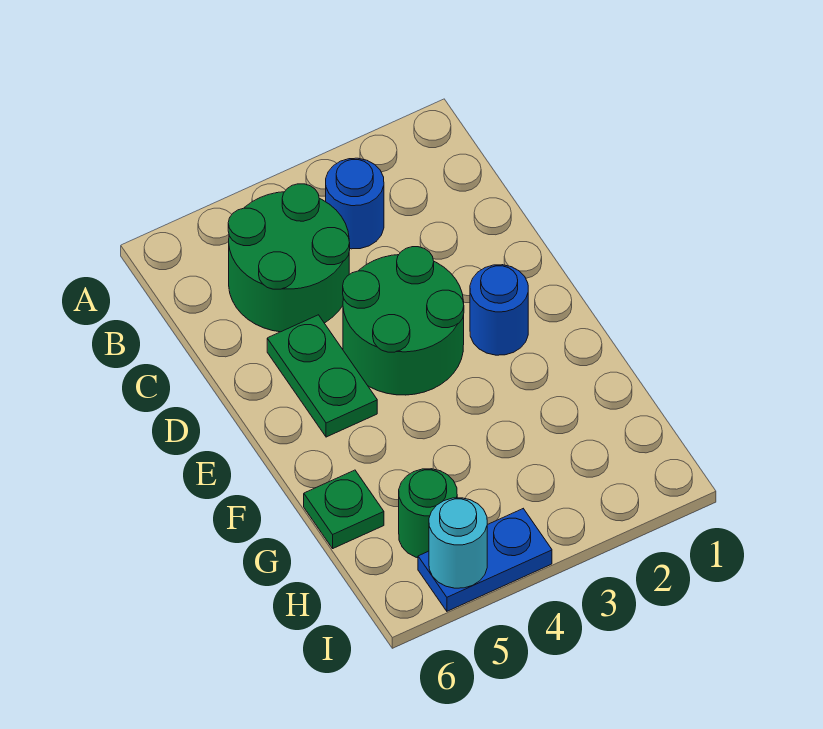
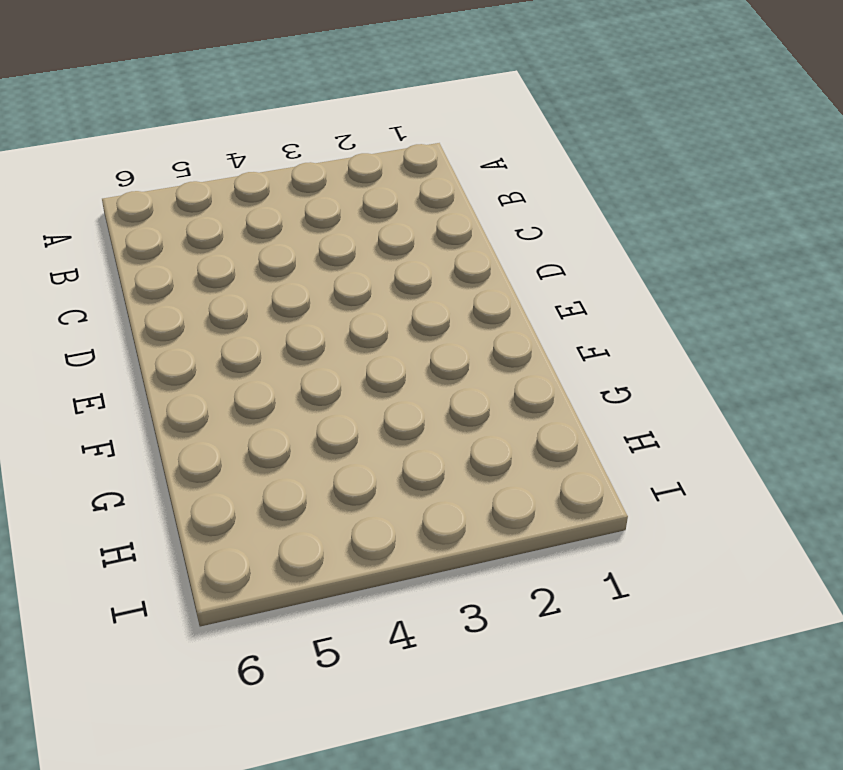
none -> blue round brick B3 level 1
none -> green round brick B4:C5 level 1

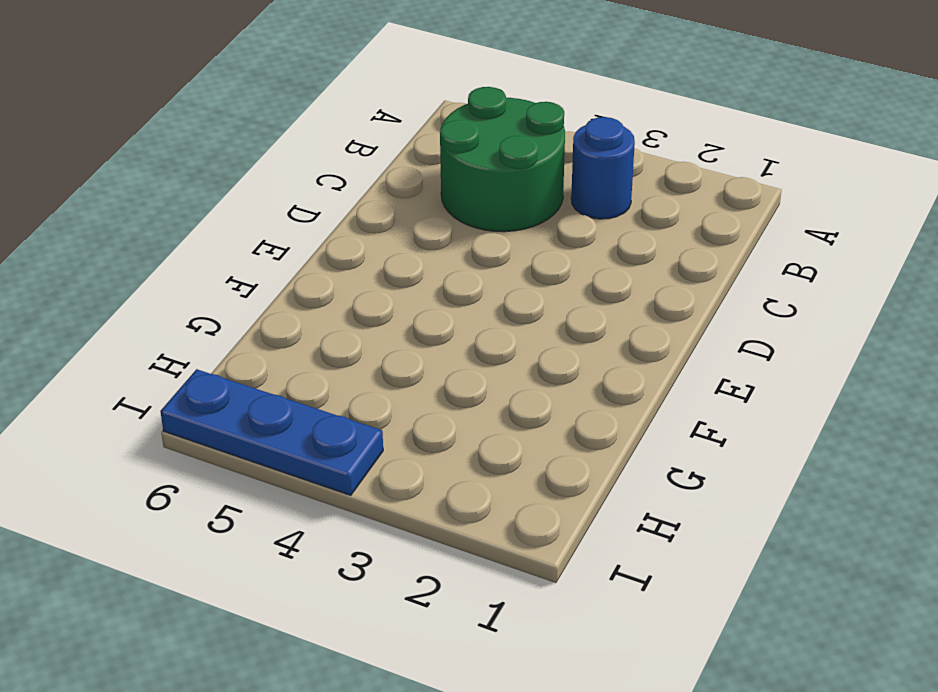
blue plate I4:I6 level 1 -> blue plate I4:I5 level 1
none -> green round brick D3:E4 level 1
none -> green plate D5:E5 level 1

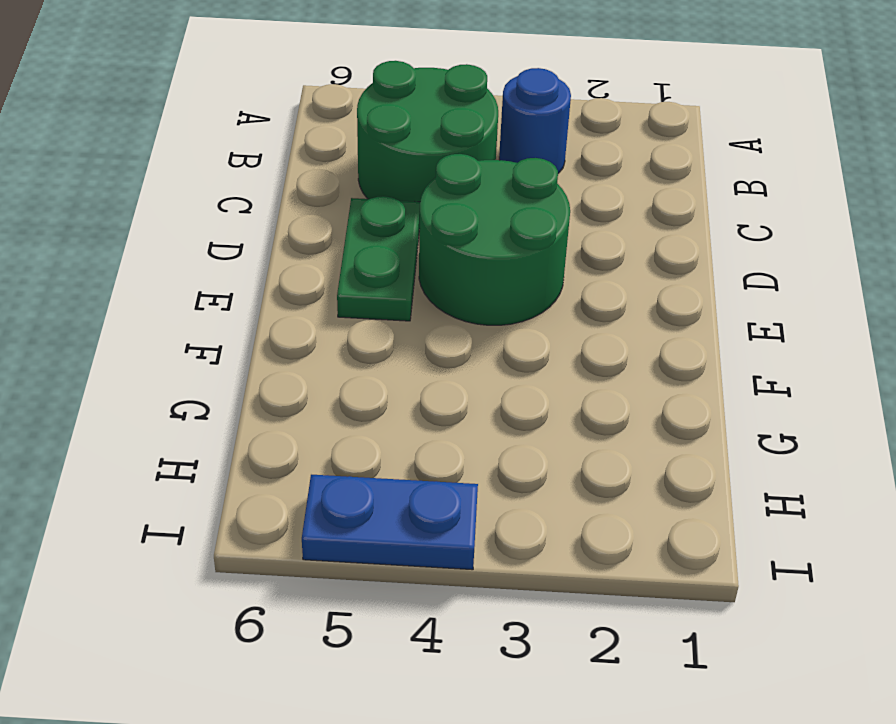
none -> blue round brick E2 level 1
none -> green plate G6 level 1

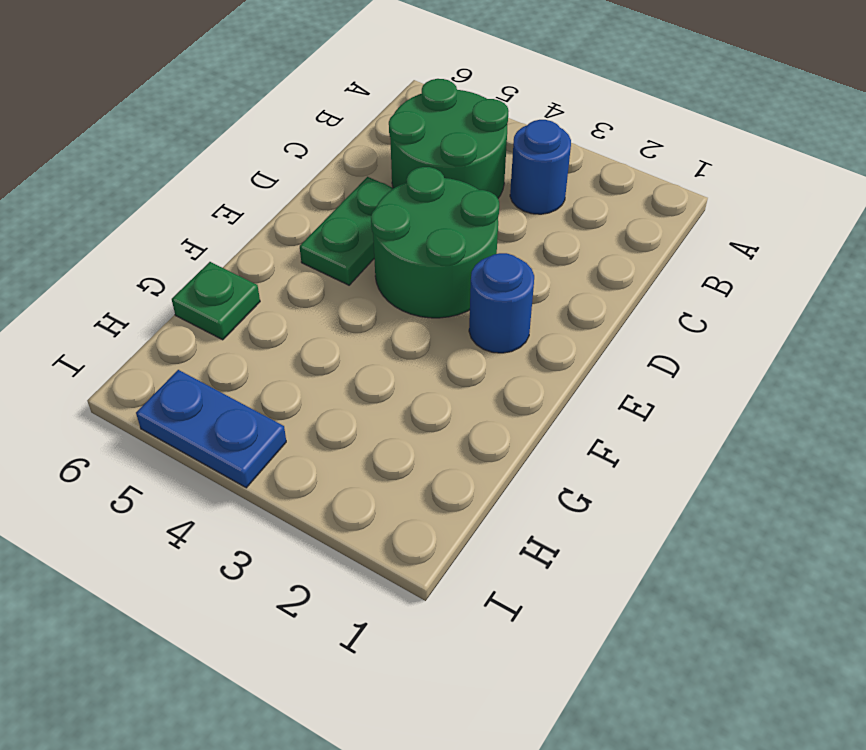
none -> green round brick H5 level 1
none -> cyan round brick I5 level 2

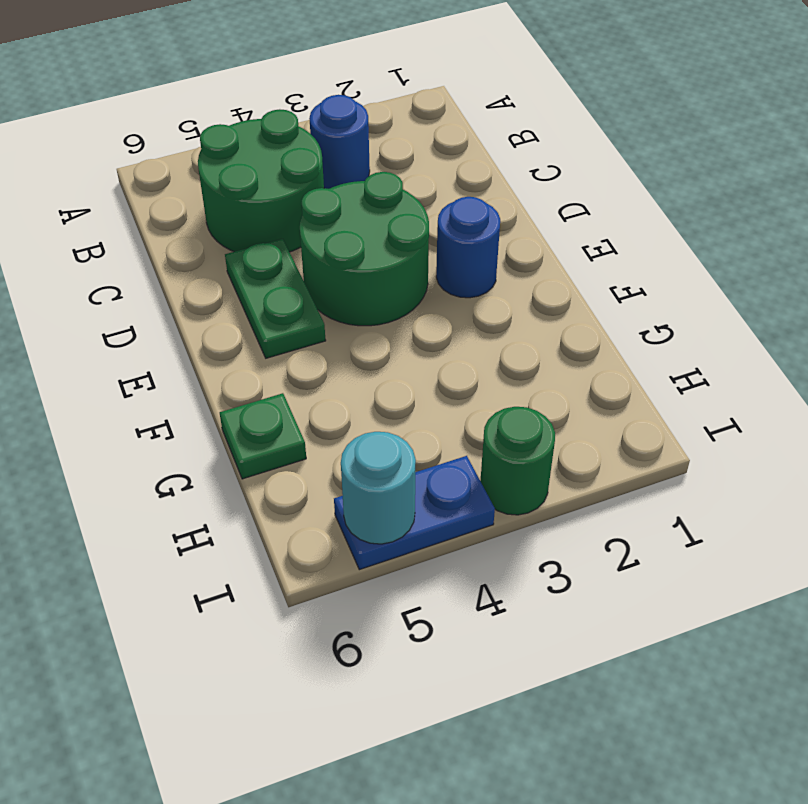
green round brick I3 level 1 -> green round brick H5 level 1

